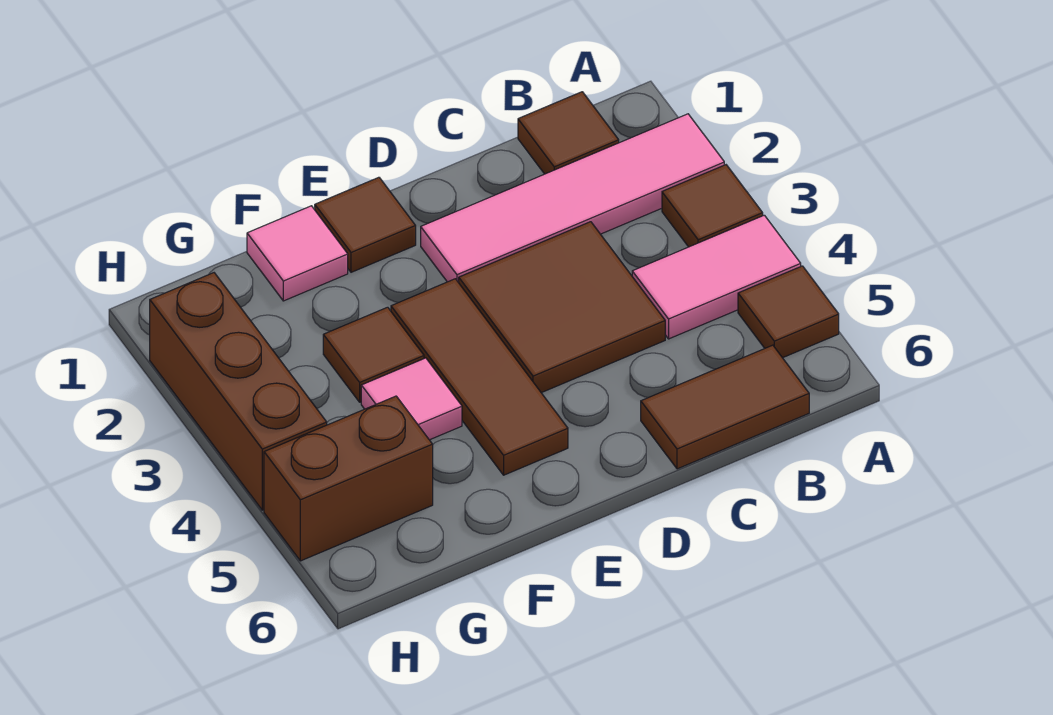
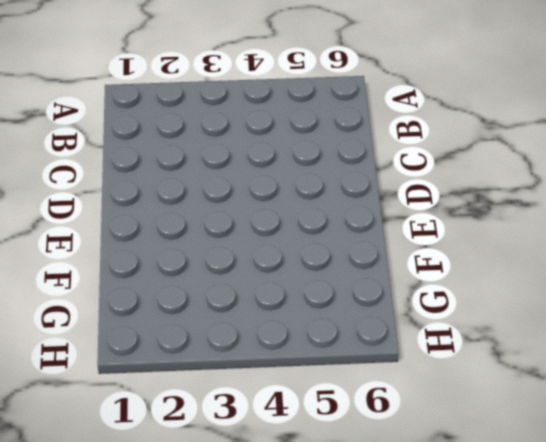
none -> pink tile A2:D2 level 1
none -> brown tile A3 level 1
none -> pink tile A4:B4 level 1

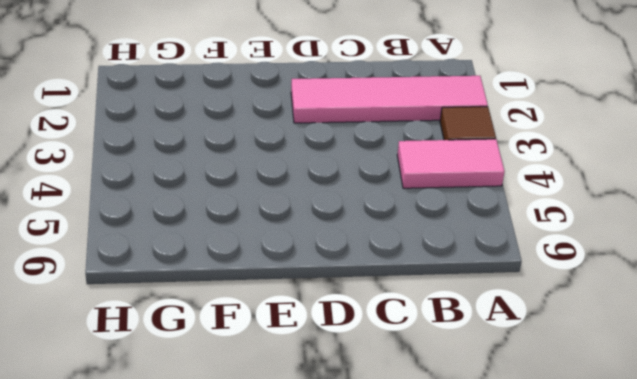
none -> brown tile A5 level 1
none -> brown tile B1 level 1
none -> brown tile B6:C6 level 1

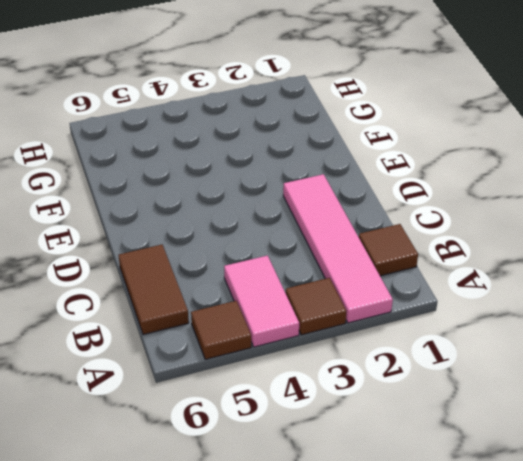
none -> brown tile C3:D4 level 1
none -> brown tile E1 level 1
none -> brown tile E3:E5 level 1

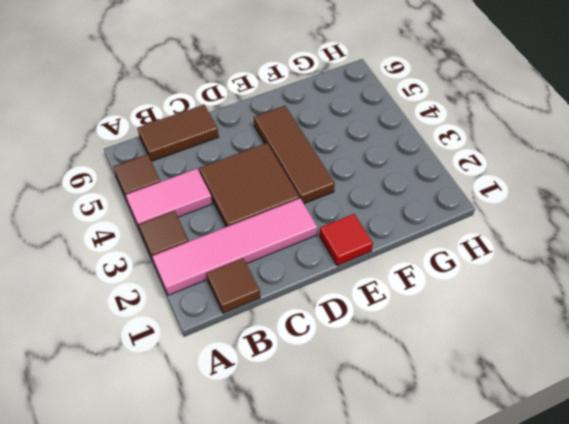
red tile E1 level 1 -> brown tile E1 level 1
none -> pink tile F1 level 1
none -> brown tile F3 level 1
none -> pink tile F4 level 1

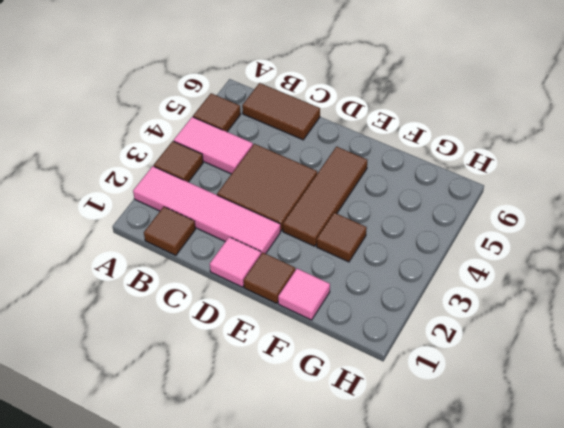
pink tile D1 level 1 -> pink tile F4 level 1
none -> brown brick G5:H5 level 1
none -> brown brick H2:H4 level 1

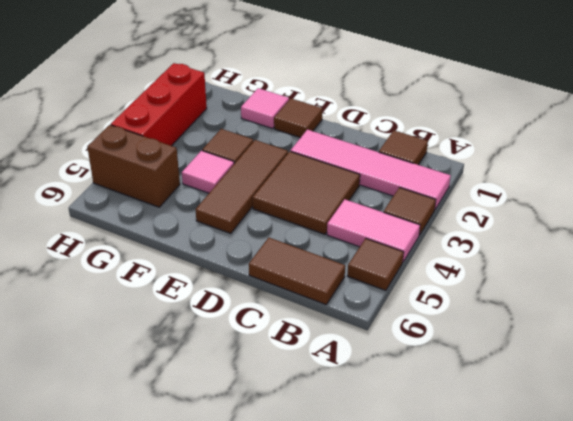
red brick H2:H4 level 1 -> brown brick H2:H4 level 1

